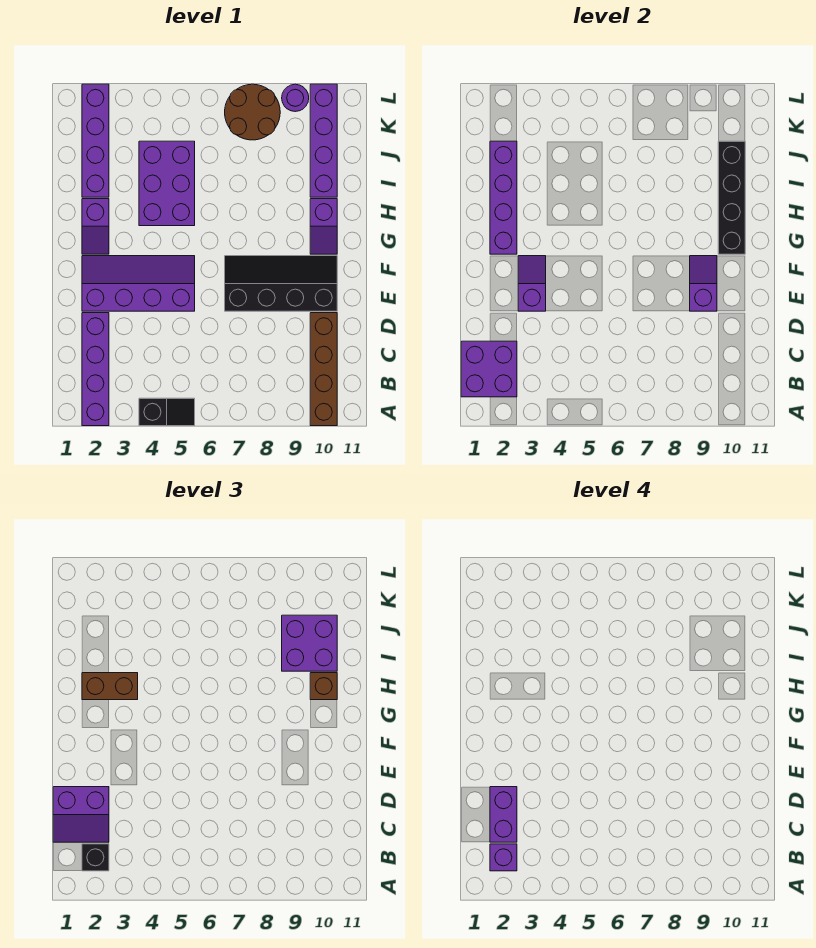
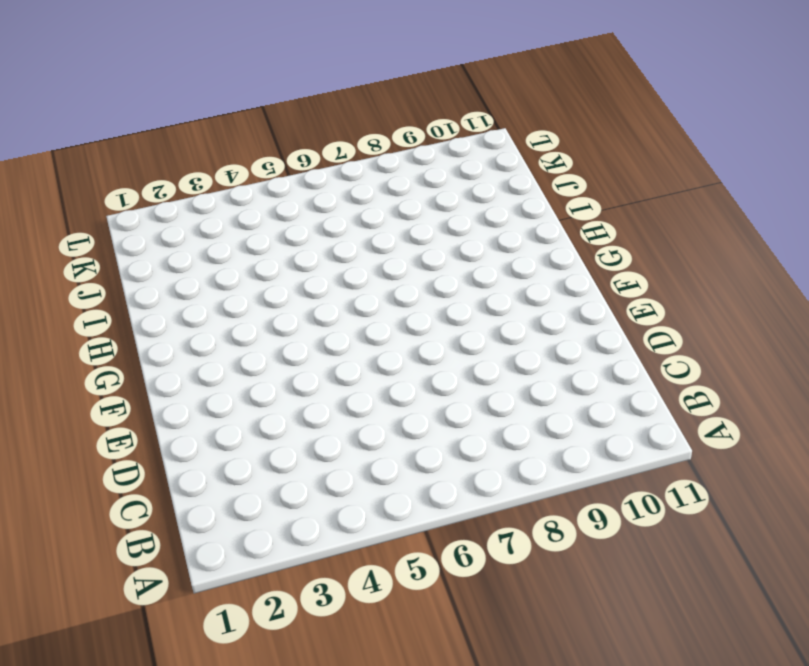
none -> purple brick A2:D2 level 1
none -> black slope A4:A5 level 1 top 4
none -> brown brick A10:D10 level 1

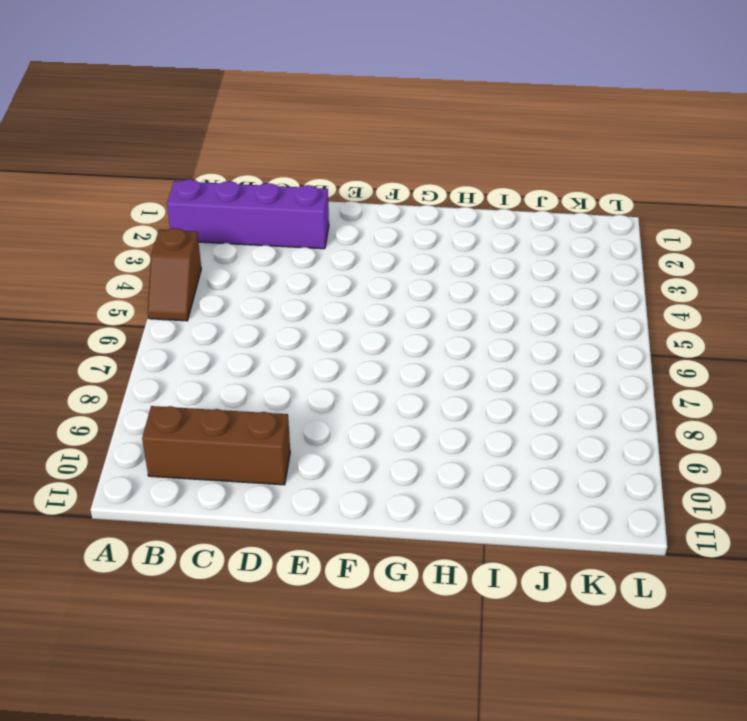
brown slope A4:A5 level 1 top 4 -> black slope A4:A5 level 1 top 4
brown brick B10:D10 level 1 -> brown brick A10:D10 level 1
none -> purple slope E2:F5 level 1 top E
none -> black slope E7:F10 level 1 top E
none -> purple slope G2:H2 level 1 top H

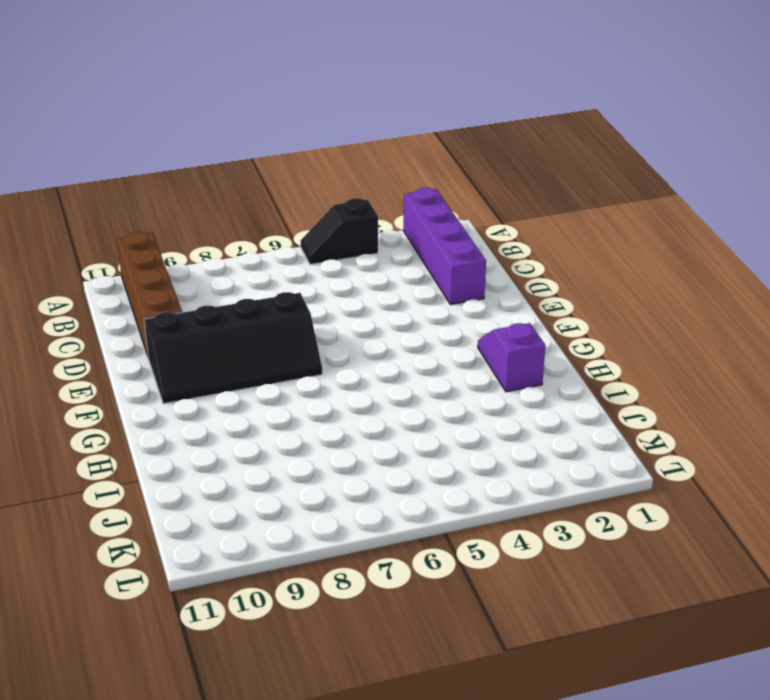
none -> purple slope E2:F5 level 1 top E
none -> purple slope G10:H10 level 1 top H
none -> purple brick H4:J5 level 1

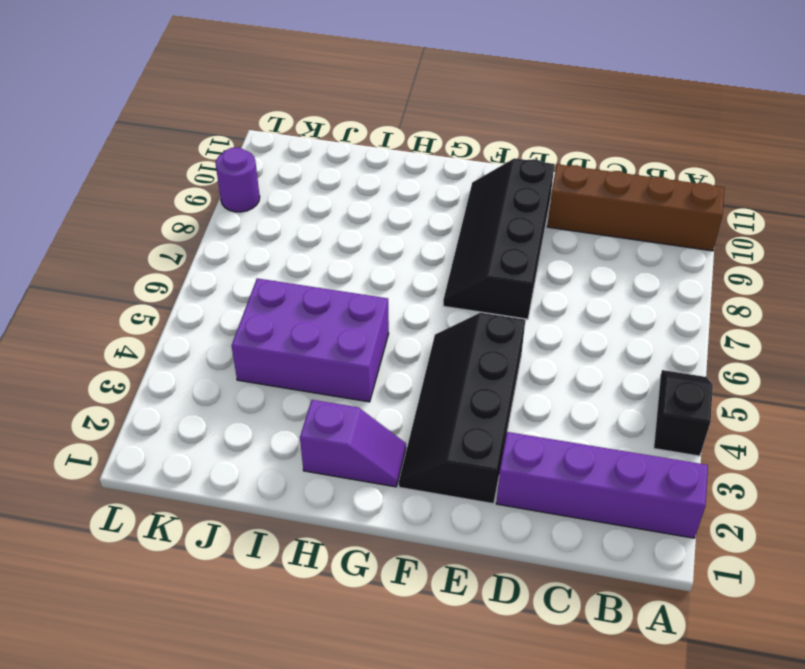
black slope E2:F5 level 1 top E -> purple slope E2:F5 level 1 top E
none -> purple slope G10:H10 level 1 top H
none -> purple brick I2:L2 level 1
none -> purple brick I10:L10 level 1

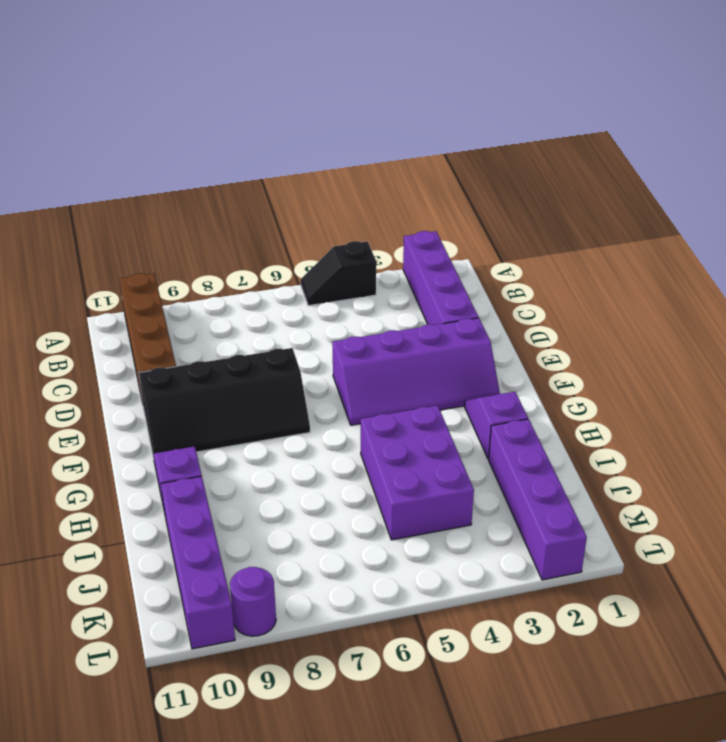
none -> brown round brick K7:L8 level 1
none -> purple brick B1:C2 level 2
none -> purple slope E3:F3 level 2 top E

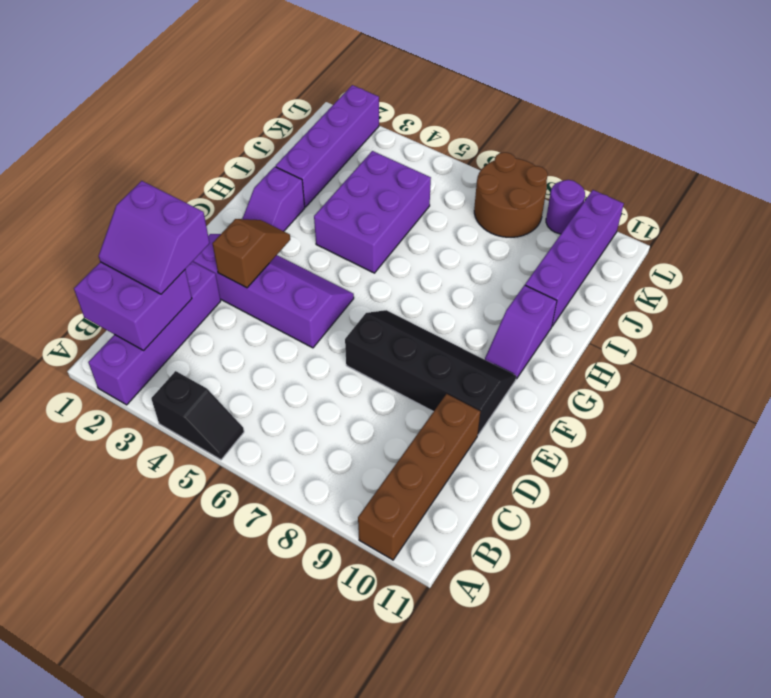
brown slope E3:F3 level 2 top E -> purple slope E3:F3 level 2 top E
none -> purple slope E9:F9 level 2 top E
none -> purple brick G2:J2 level 2
none -> black brick G10:J10 level 2

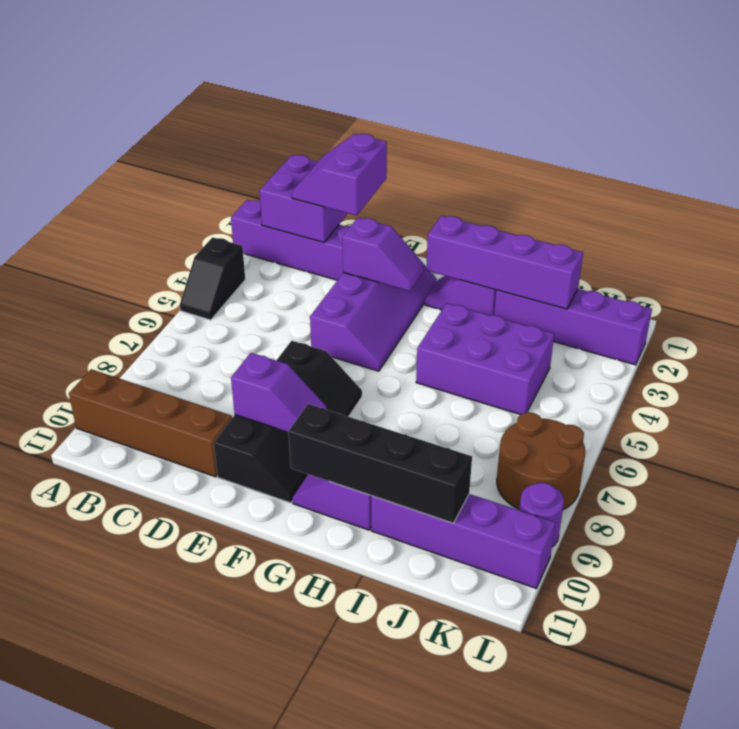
none -> black brick B2 level 3
none -> brown brick H2:H3 level 3
none -> brown brick H10 level 3

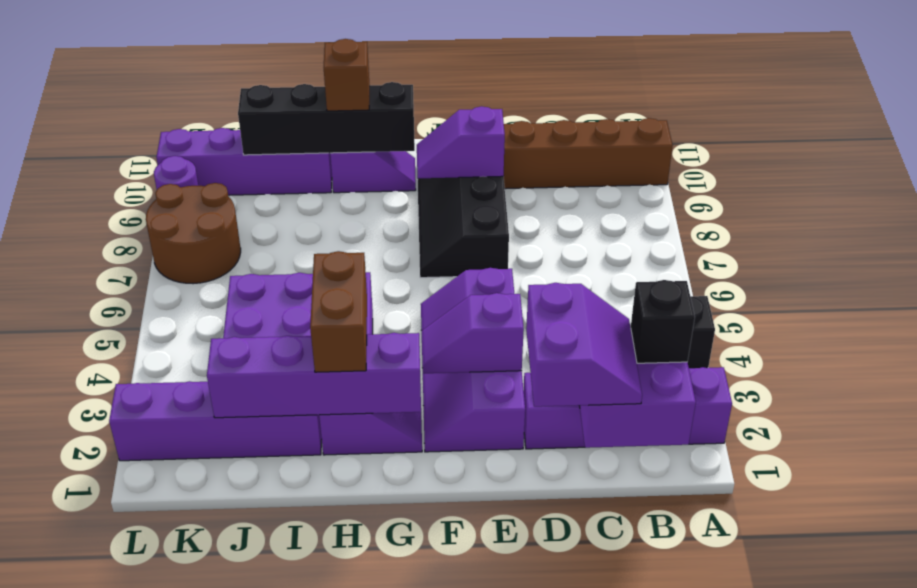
none -> purple brick I9:J10 level 3
none -> purple brick B2 level 4
none -> purple brick C2:D2 level 4

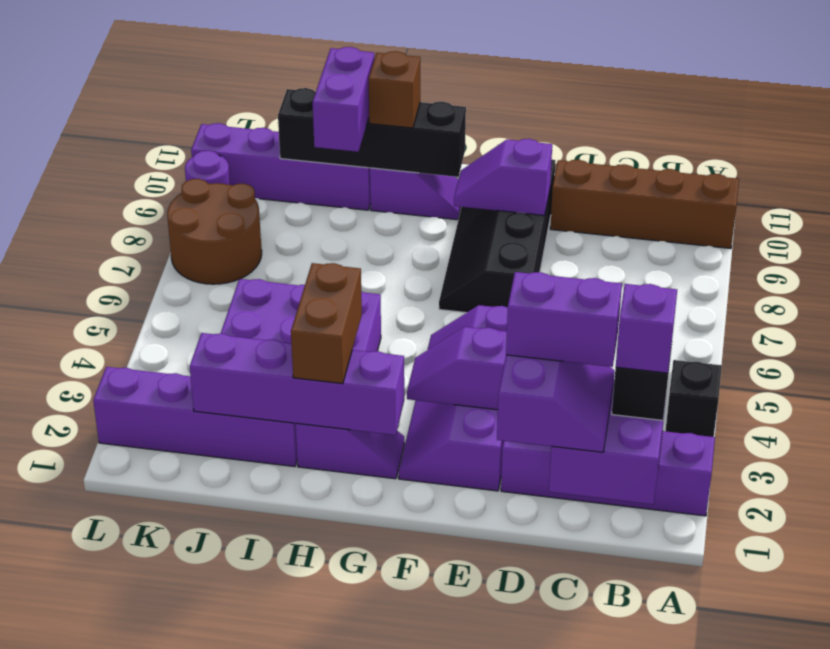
purple brick I9:I10 level 3 -> purple brick I9:J10 level 3

